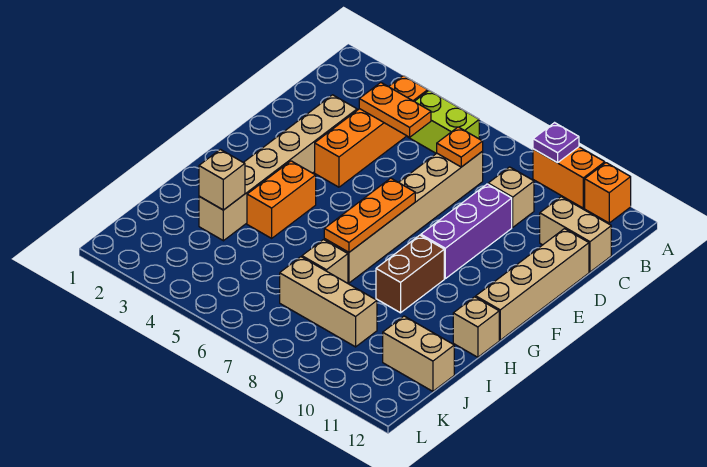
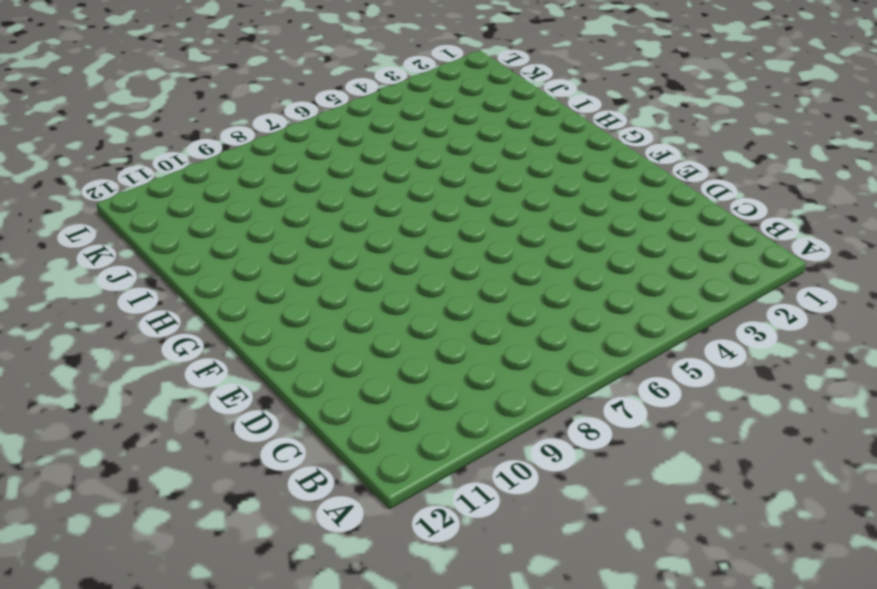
none -> orange brick A9:A10 level 1
none -> orange brick A11 level 1
none -> orange brick B4:E4 level 1

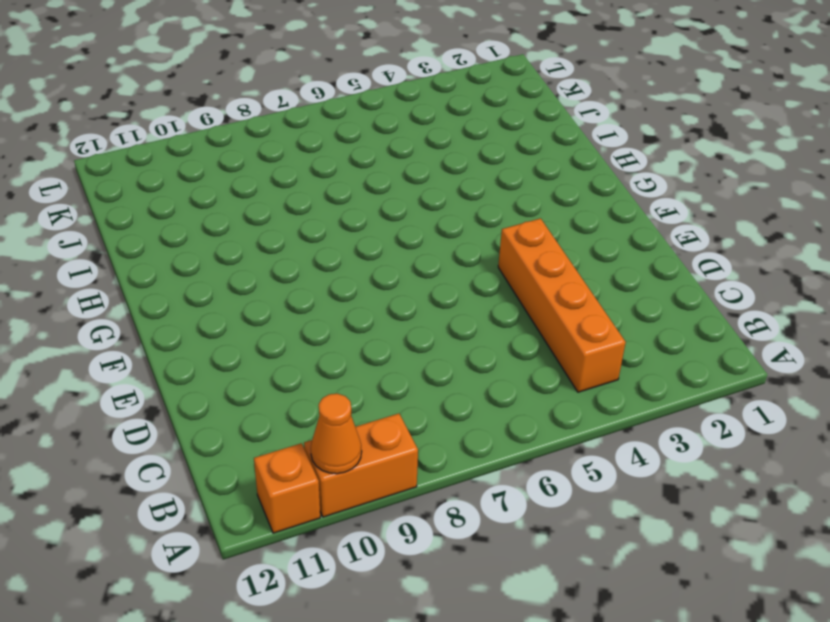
orange cone A10 level 2 -> none
none -> lime brick B5:B6 level 1
none -> tan brick C7:H7 level 1
none -> tan brick C9 level 1

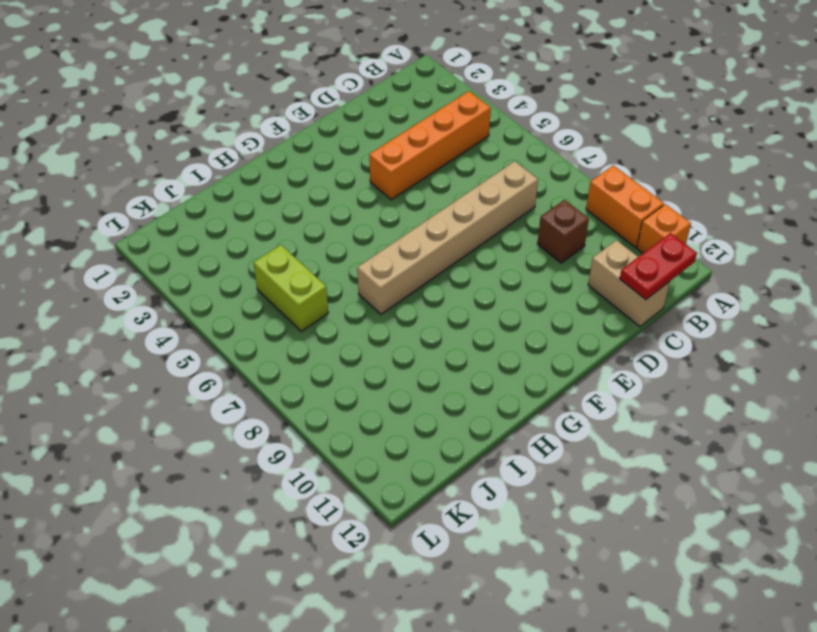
red plate B12:C12 level 2 -> none
brown brick C9 level 1 -> tan brick C9 level 1
lime brick J5:J6 level 1 -> lime brick B5:B6 level 1
none -> tan brick D3:I3 level 1
none -> purple brick D9:F9 level 1
none -> tan brick D12:G12 level 1

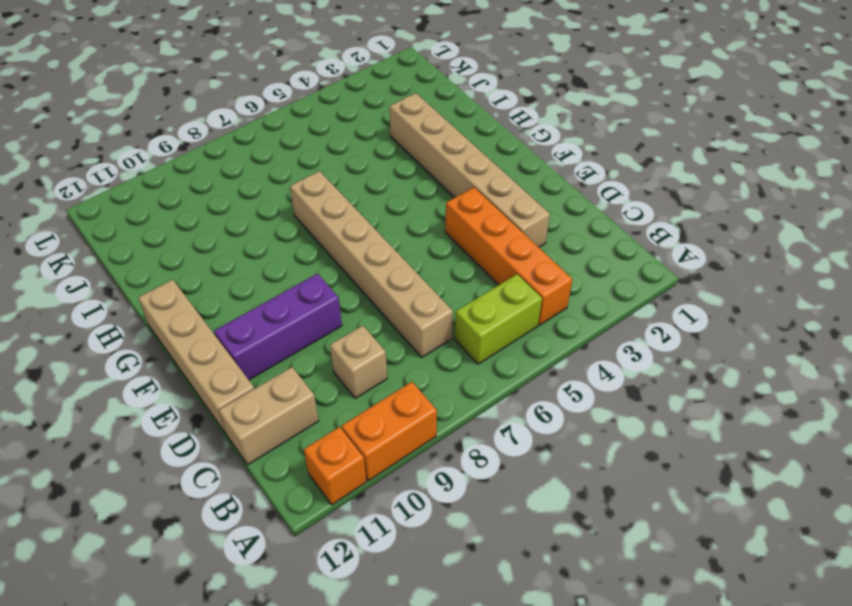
purple brick E9:E11 level 1 -> purple brick D9:F9 level 1
none -> orange brick G4:H4 level 1
none -> brown brick G9:H9 level 1
none -> tan brick H12 level 1

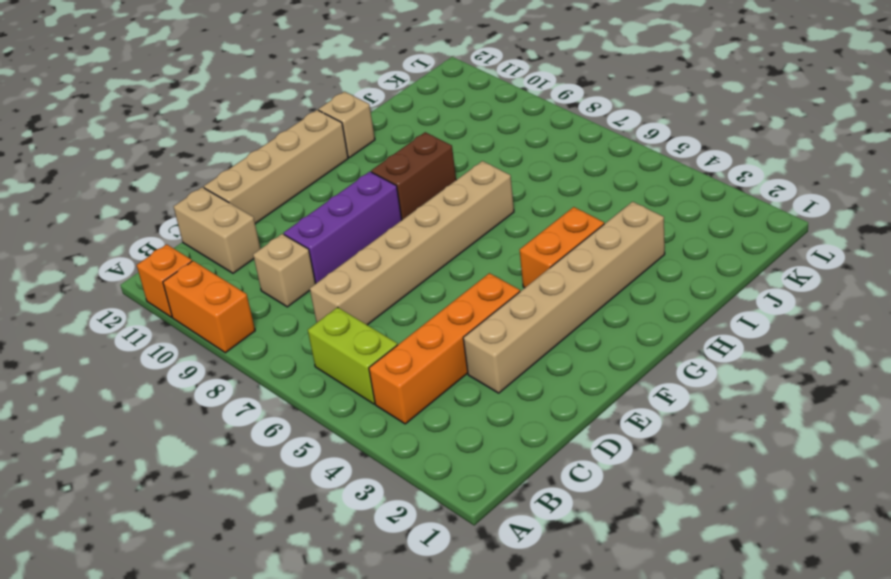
none -> tan brick I7 level 1
none -> tan brick J7:J9 level 1
none -> tan brick J11:J12 level 1

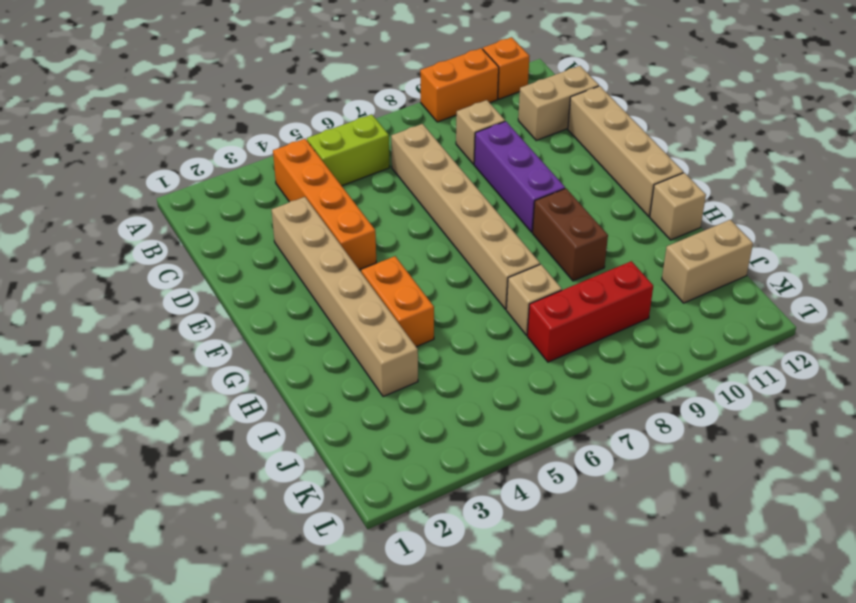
red brick J7:J9 level 1 -> tan brick J7:J9 level 1
none -> purple plate A9 level 2
none -> orange plate C4:C5 level 2
none -> orange plate C7 level 2

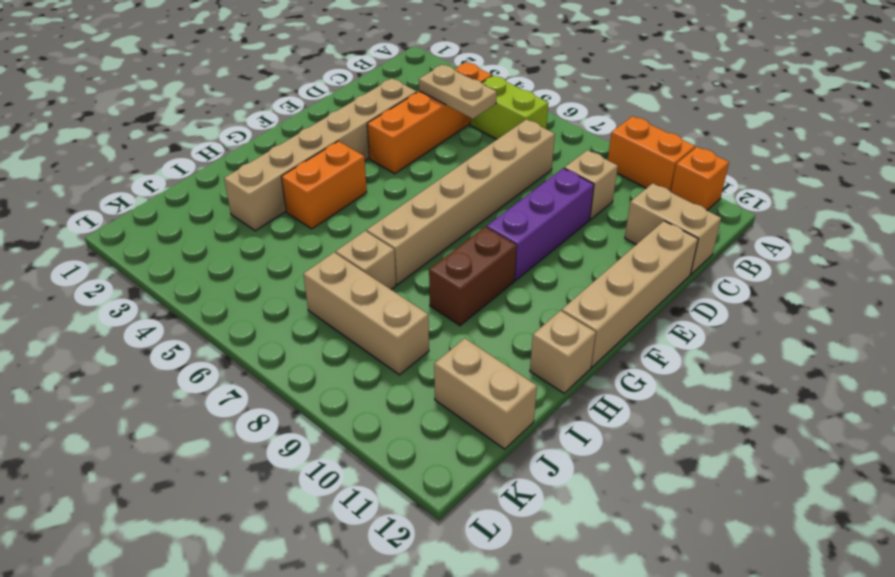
tan plate C4:C5 level 2 -> orange plate C4:C5 level 2
none -> purple plate A9 level 2
none -> orange plate C7 level 2
none -> orange plate F7:H7 level 2

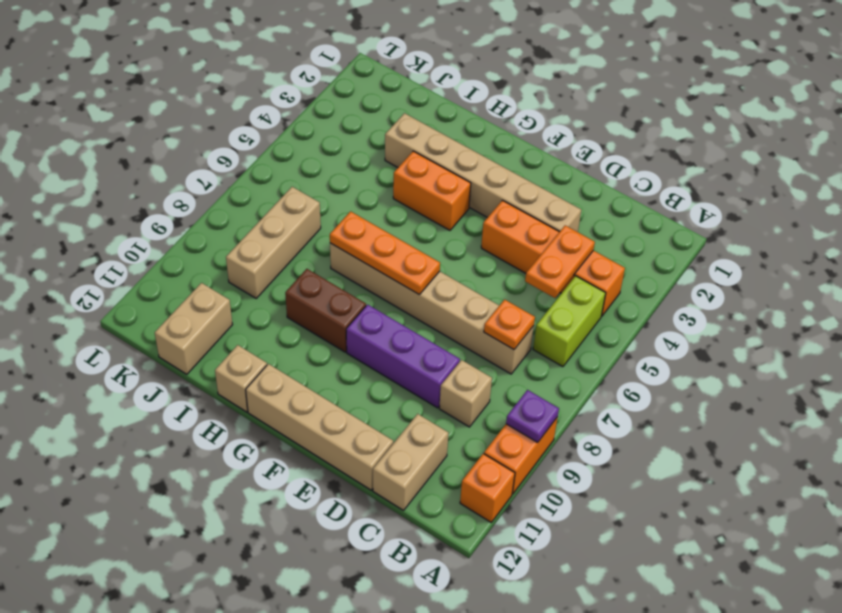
none -> tan brick I7 level 1
none -> tan brick I3 level 2

